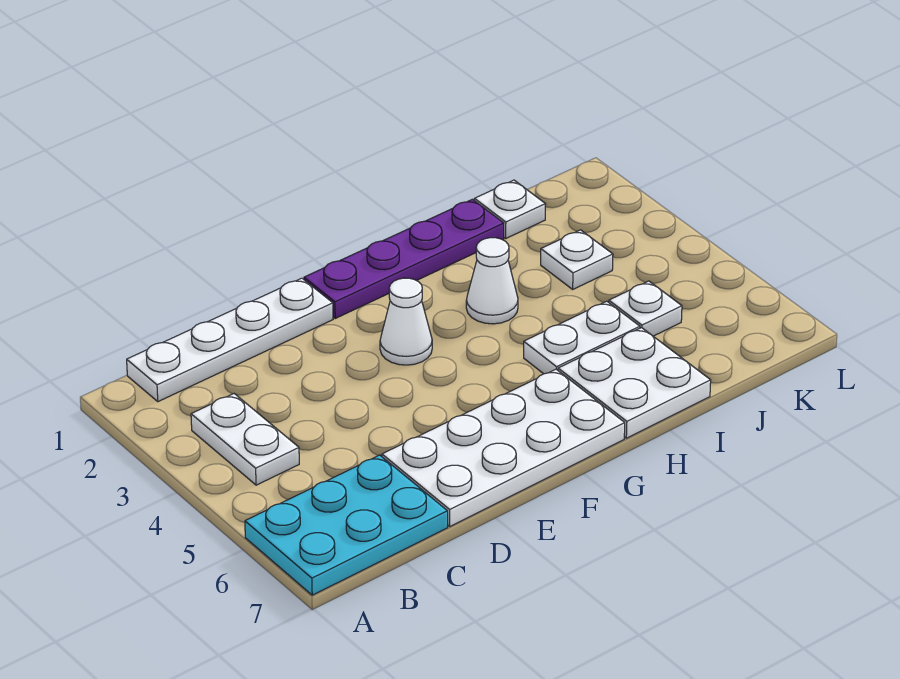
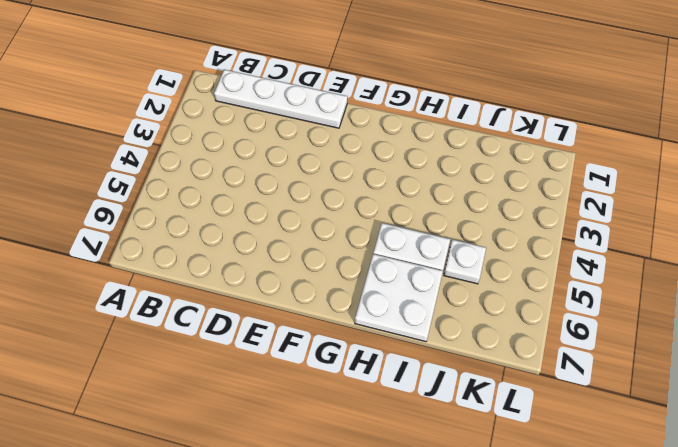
none -> cyan plate A6:C7 level 1
none -> white plate B3:B4 level 1
none -> white plate D6:G7 level 1

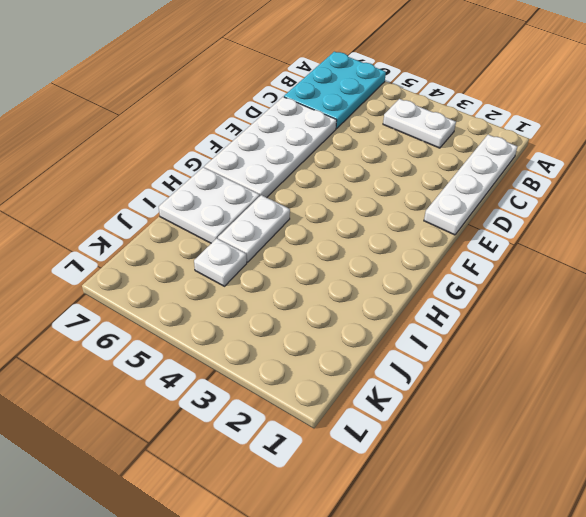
none -> purple plate F1:I1 level 1
none -> white cone F3 level 1
none -> white cone H3 level 1

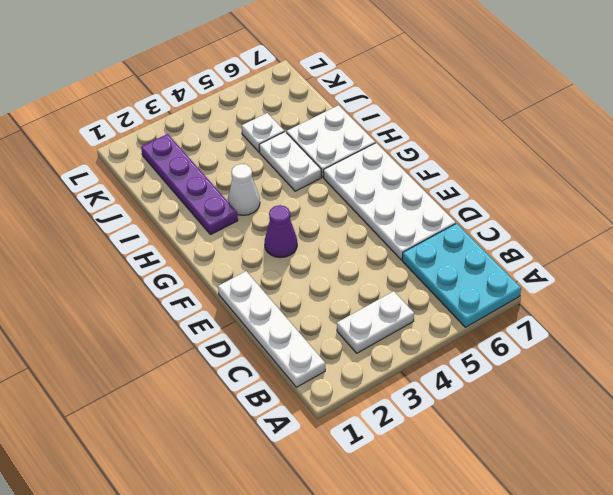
purple cone F3 level 1 -> white cone F3 level 1
purple plate H2:K2 level 1 -> purple plate F1:I1 level 1
none -> white plate J1 level 1
none -> white plate J3 level 1

